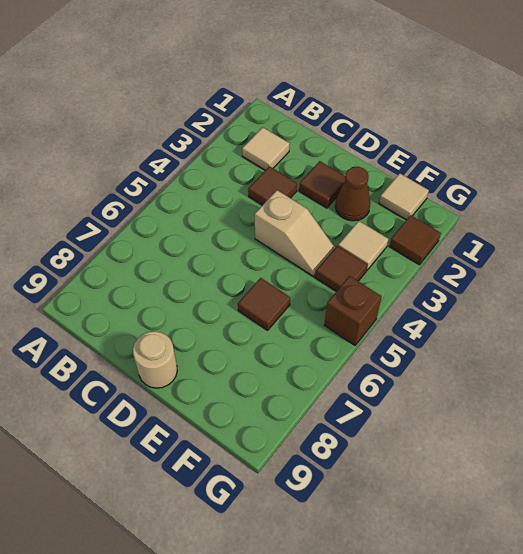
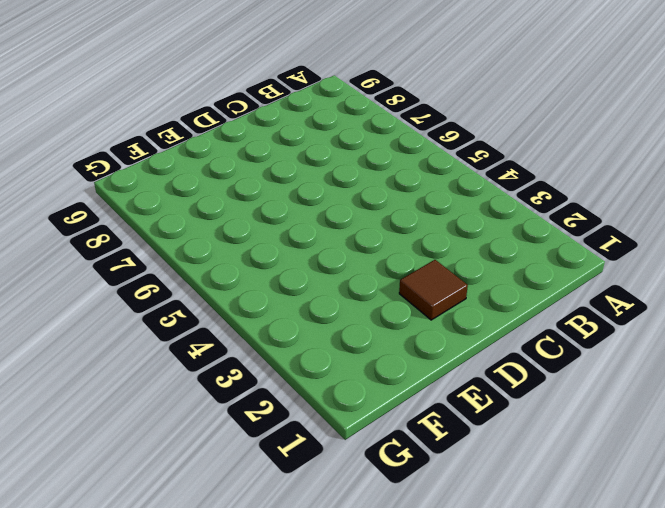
none -> tan tile B2 level 1
none -> brown tile C3 level 1
none -> tan slope D4:E4 level 1 top D

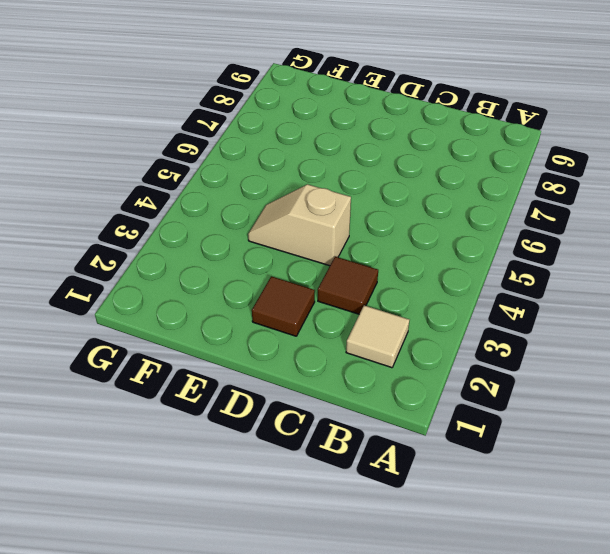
none -> tan round brick D9 level 1
none -> brown cone E2 level 1
none -> brown tile E6 level 1

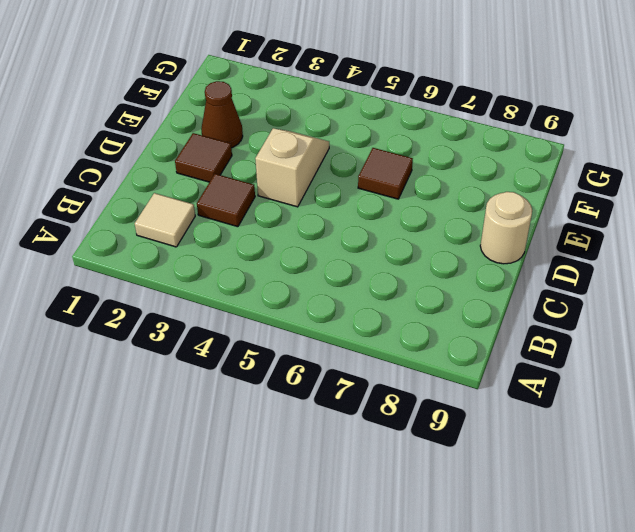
none -> tan tile F1 level 1
none -> tan tile F3 level 1
none -> brown tile F4 level 1

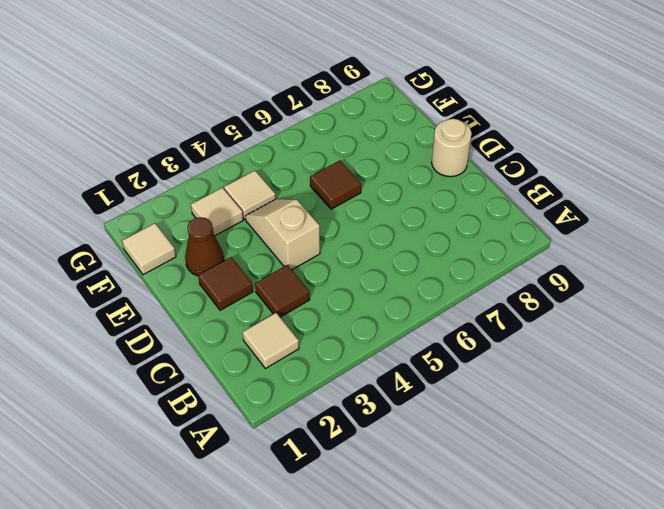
tan tile F4 level 1 -> brown tile F4 level 1
none -> brown tile G2 level 1
none -> brown brick G5 level 1

